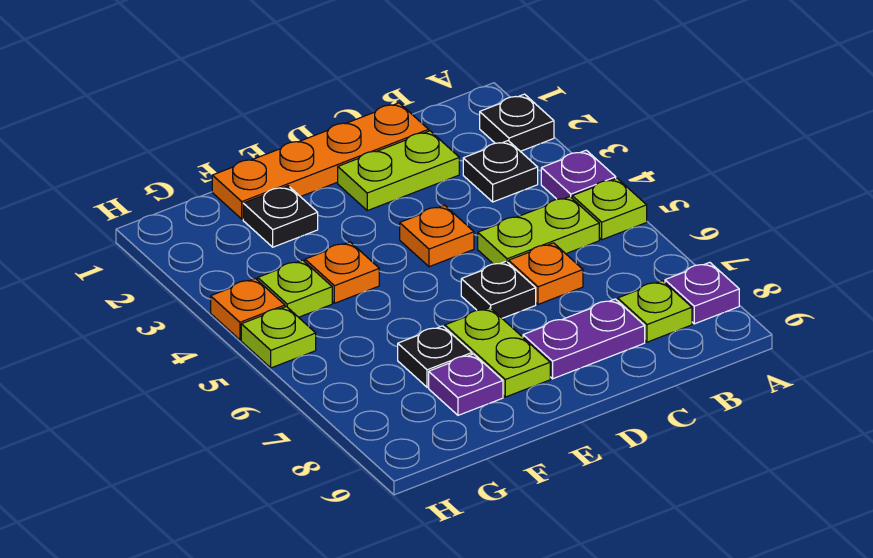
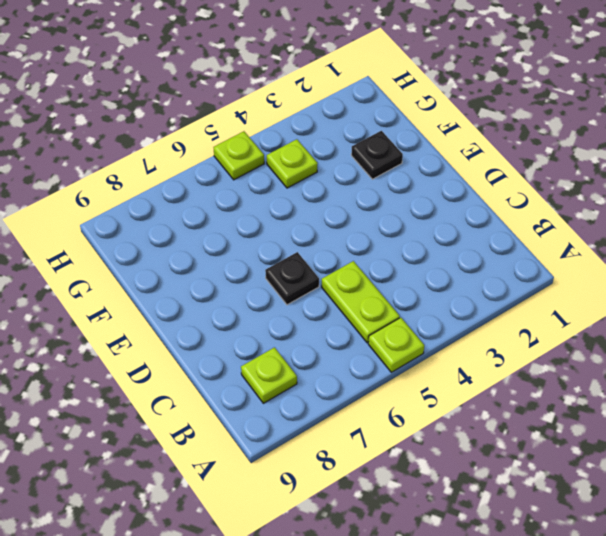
none -> black plate A2 level 1
none -> purple plate A4 level 1
none -> purple plate A8 level 1

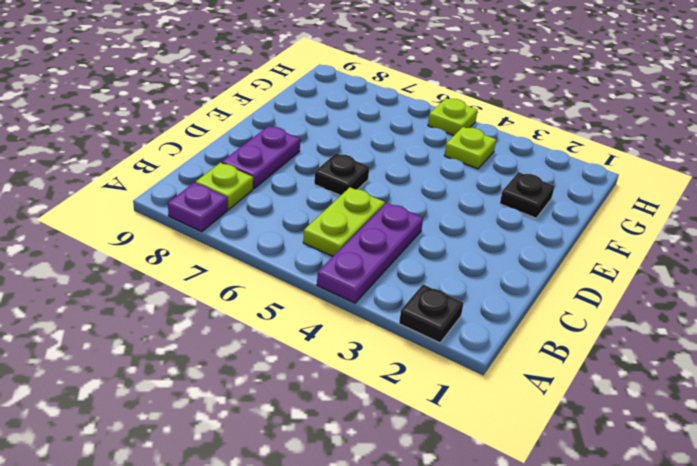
purple plate A4:C4 level 1 -> purple plate A4 level 1
none -> lime plate A5 level 1
none -> black plate B3 level 1
none -> orange plate C1:F1 level 1

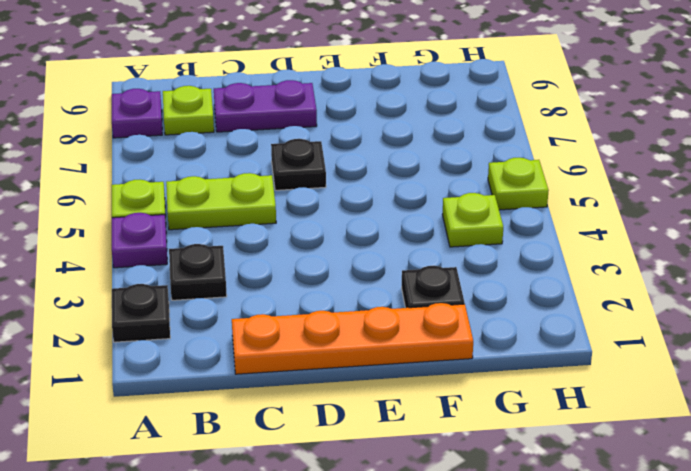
none -> lime plate C2:D2 level 1
none -> orange plate C6 level 1
none -> orange plate D4 level 1

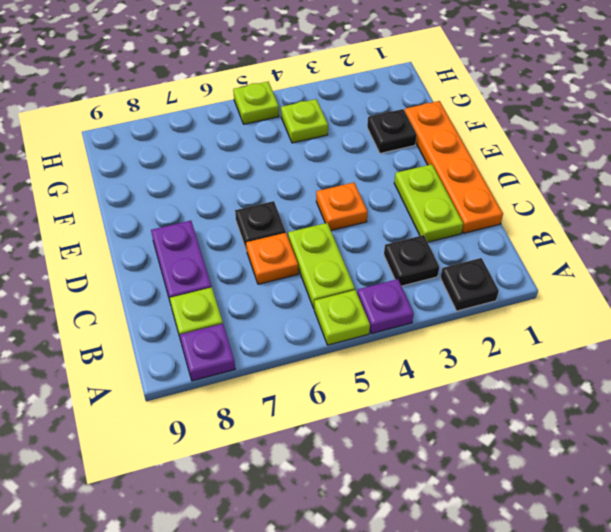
none -> lime plate E7:E8 level 1
none -> orange plate F4 level 1
none -> black plate F7 level 1

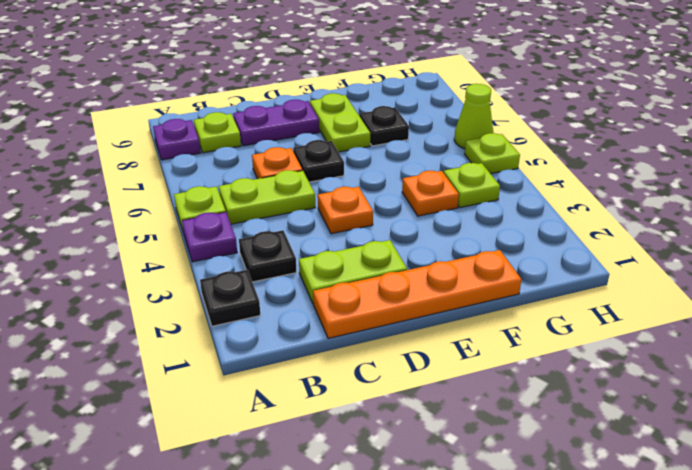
lime cone H6 level 1 -> none
none -> black plate F2 level 1
none -> purple plate F8 level 1
none -> orange plate H4 level 1

